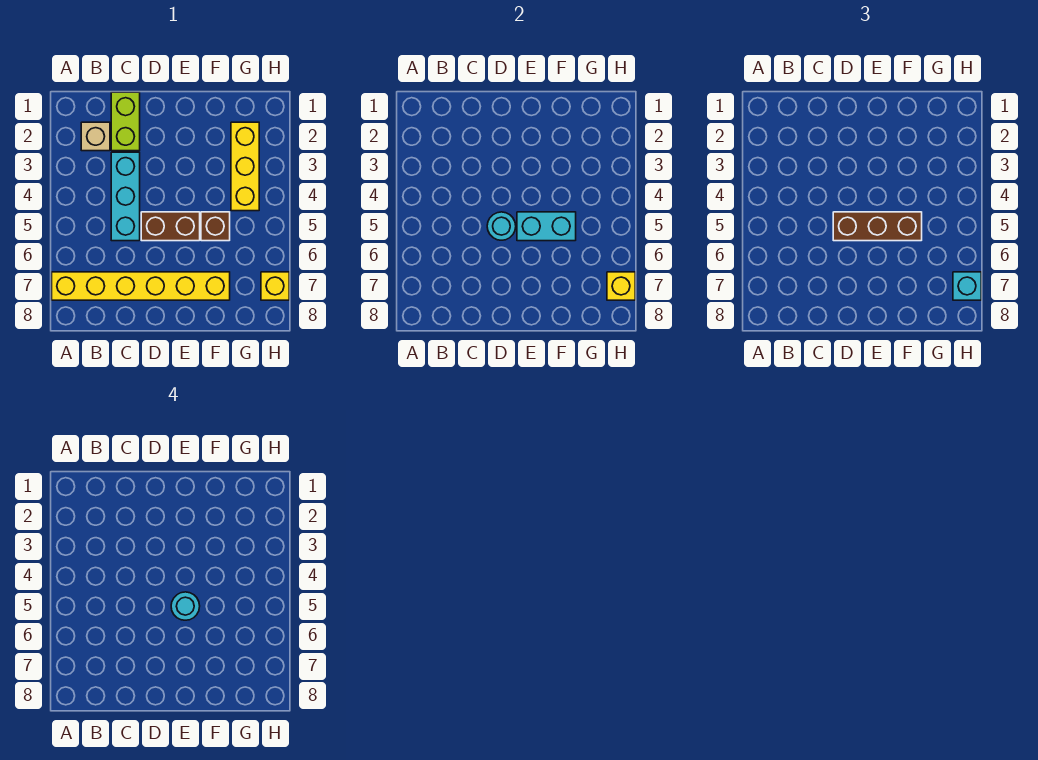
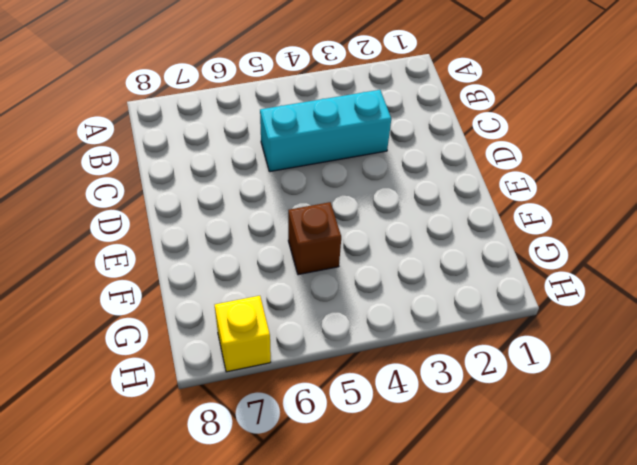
none -> yellow brick A7:F7 level 1
none -> tan brick B2 level 1
none -> lime brick C1:C2 level 1

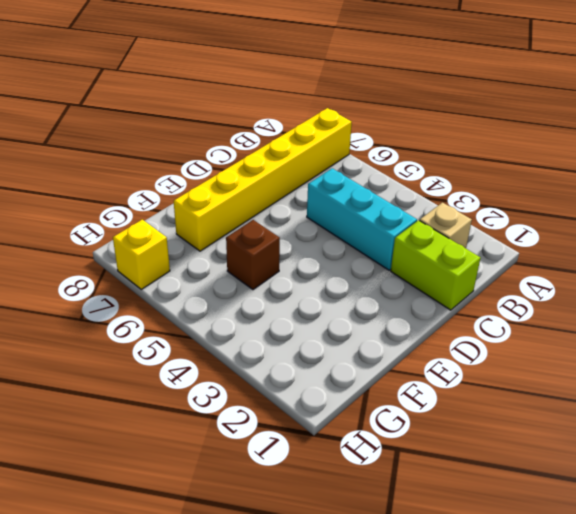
none -> brown brick D5:E5 level 1
none -> yellow brick G2:G4 level 1
none -> cyan round brick D5 level 2

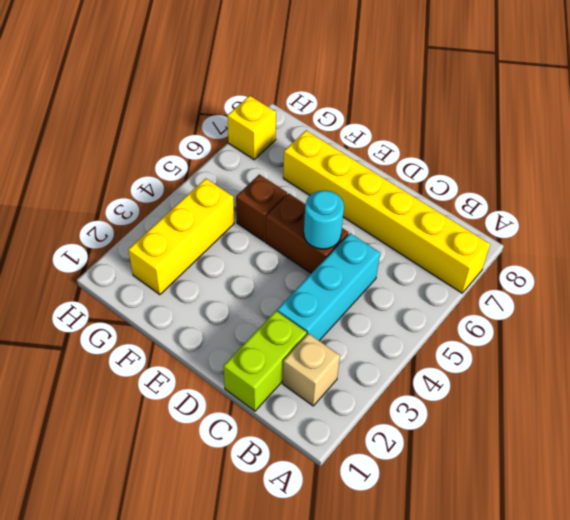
none -> cyan brick E5:F5 level 2
none -> yellow brick H7 level 2
none -> brown brick D5:F5 level 3

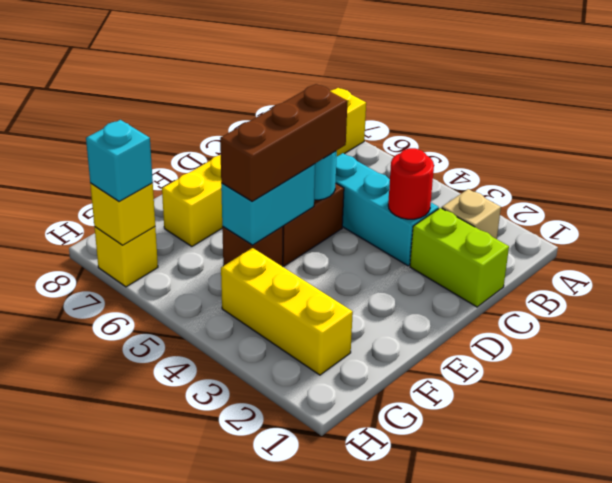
red round brick C3 level 2 -> none
none -> cyan round brick E5 level 4

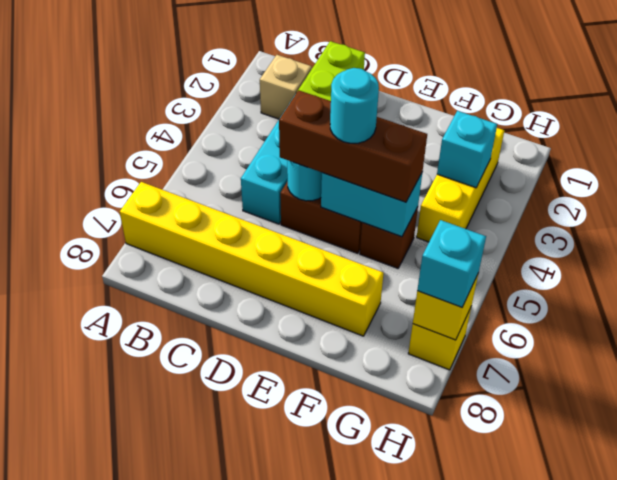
cyan brick G3 level 2 -> none

